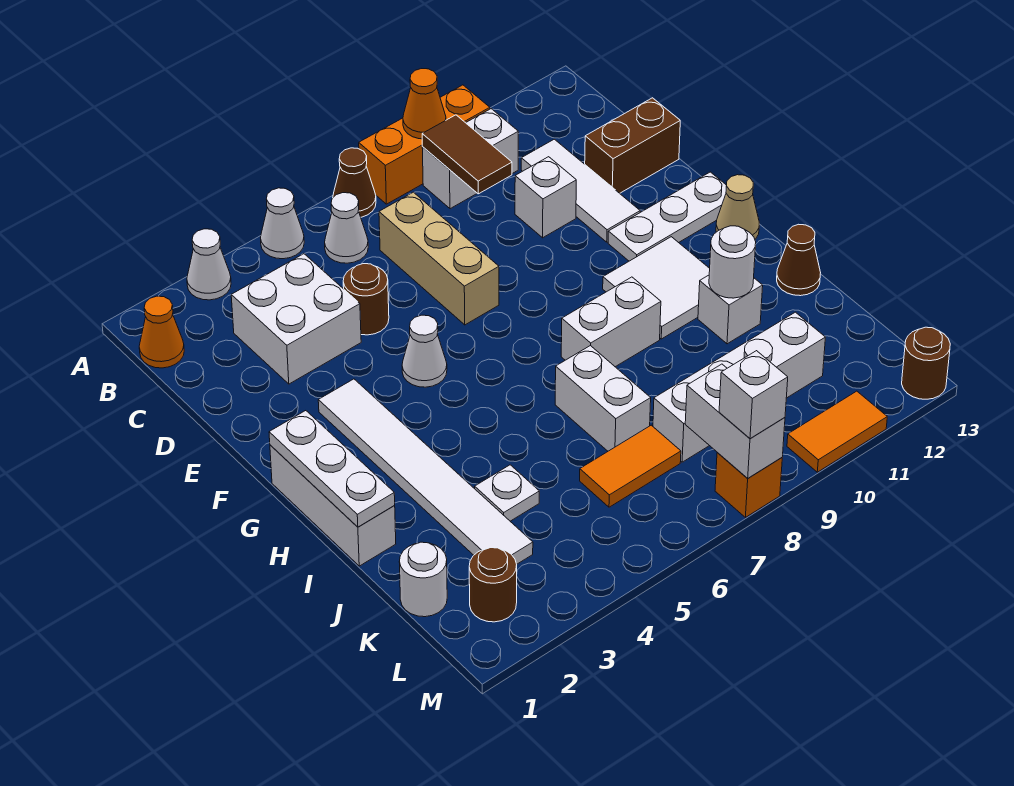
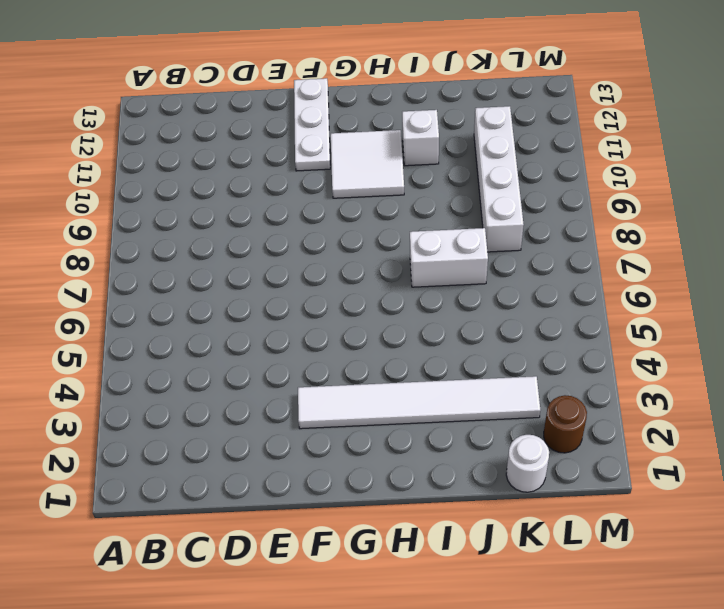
none -> white cone A3 level 1
none -> white cone A5 level 1
none -> brown cone A7 level 1
none -> orange brick A8:A10 level 1

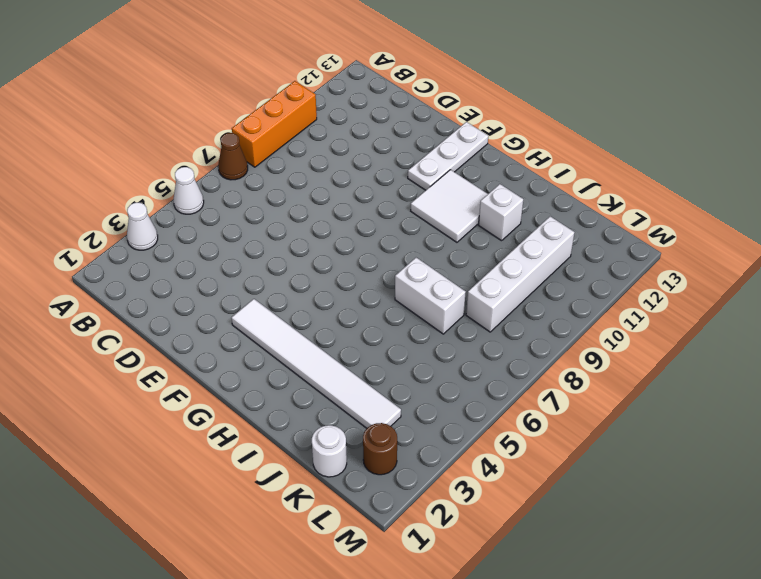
none -> orange cone B1 level 1
none -> white cone B6 level 1
none -> white brick B9:B10 level 1
none -> white brick C3:D4 level 1

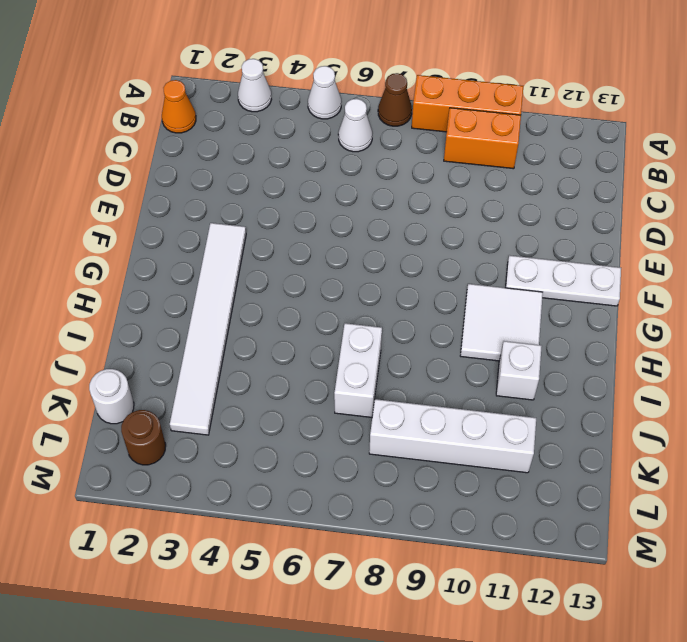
orange brick B9:B10 level 1 -> white brick B9:B10 level 1
none -> white brick C3:D4 level 1
none -> tan brick C7:E7 level 1
none -> white tile C11:E11 level 1
none -> brown round brick D5 level 1

